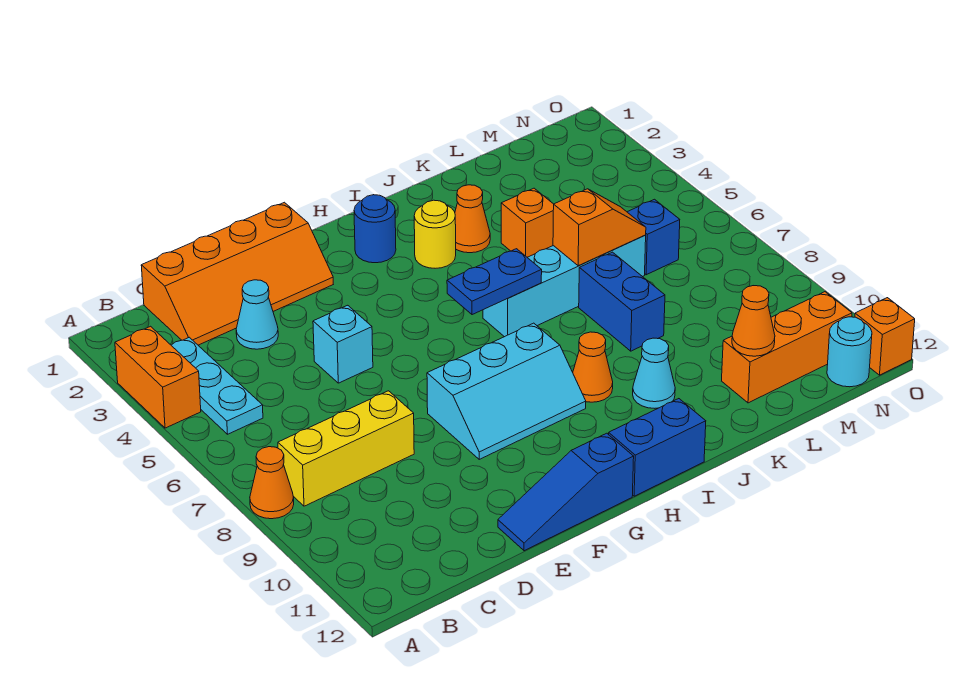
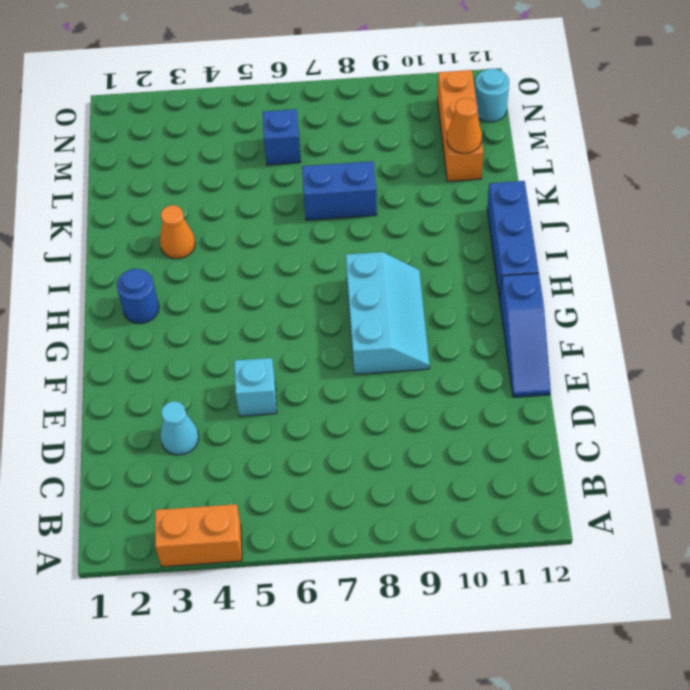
blue brick H12:J12 level 1 -> blue brick H12:I12 level 1
none -> orange cone A8 level 1
none -> cyan plate B3:B5 level 1
none -> yellow brick B8:D8 level 1

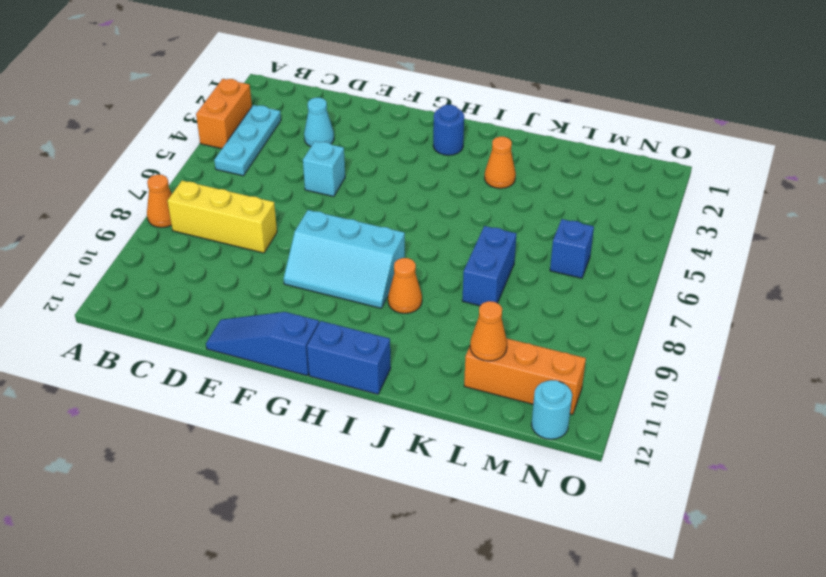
none -> orange slope C1:F2 level 1 top 1
none -> yellow round brick I3 level 1
none -> cyan brick I6:L6 level 1

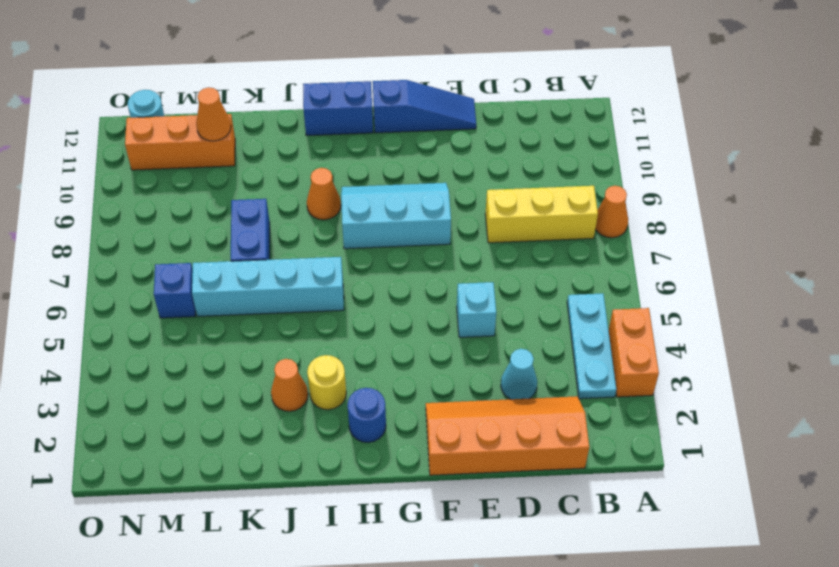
none -> cyan cone J10 level 1
none -> orange brick K4 level 1
none -> orange brick O12 level 1

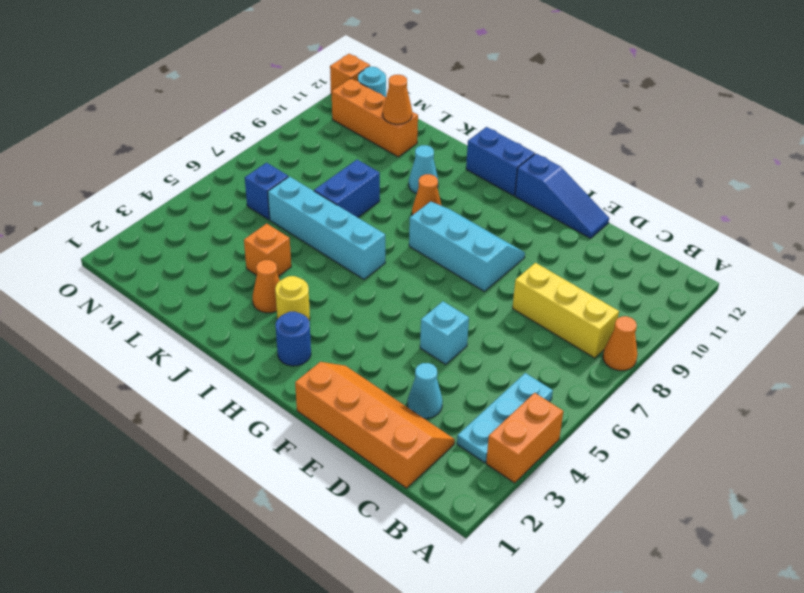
none -> blue plate H6:I6 level 2
none -> orange slope K6:L6 level 2 top K

